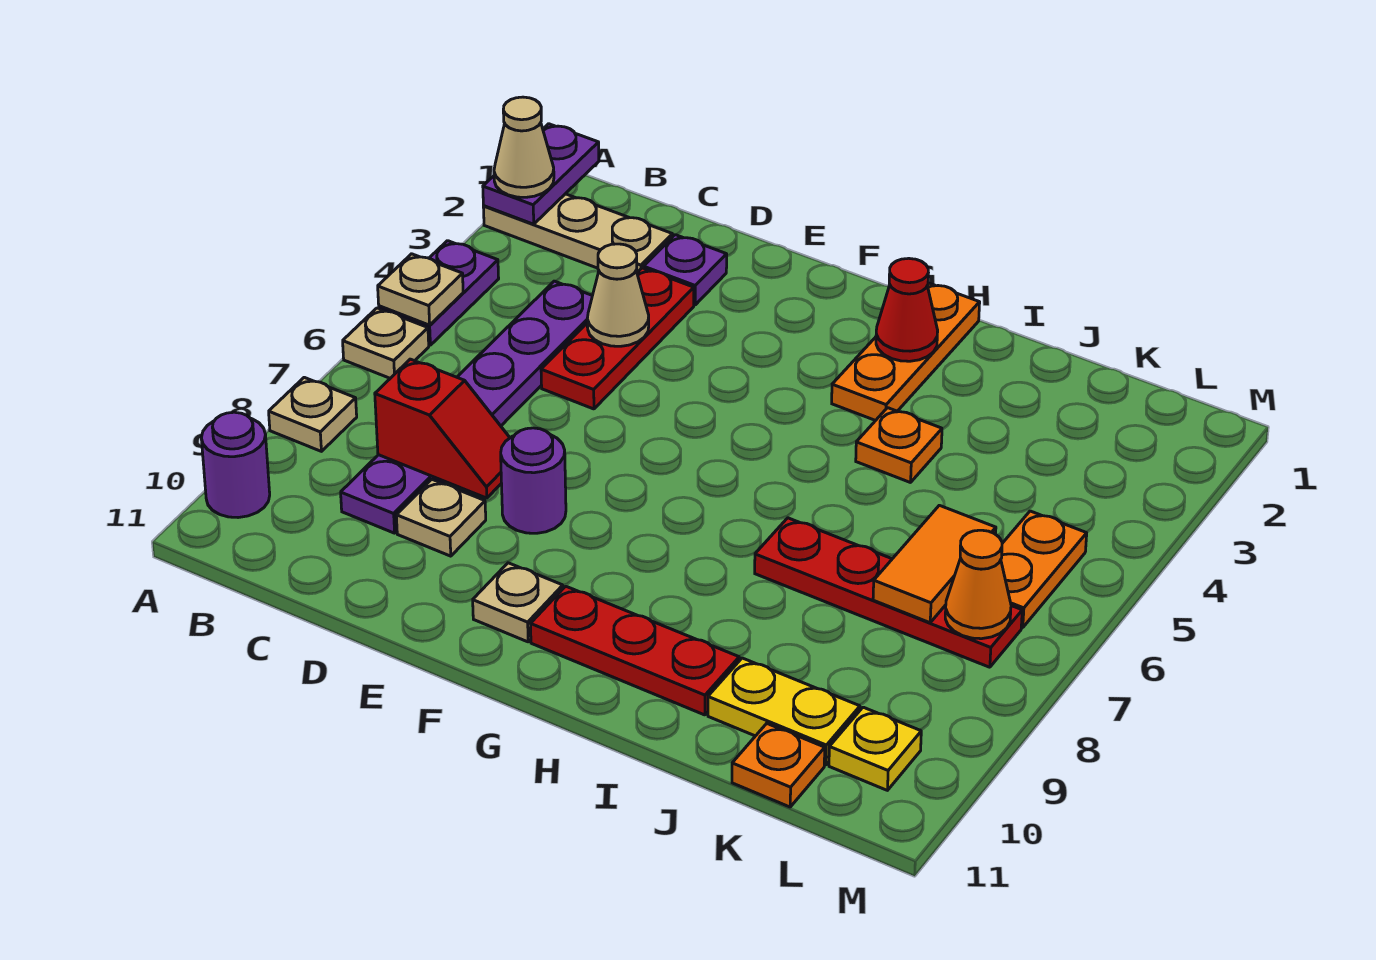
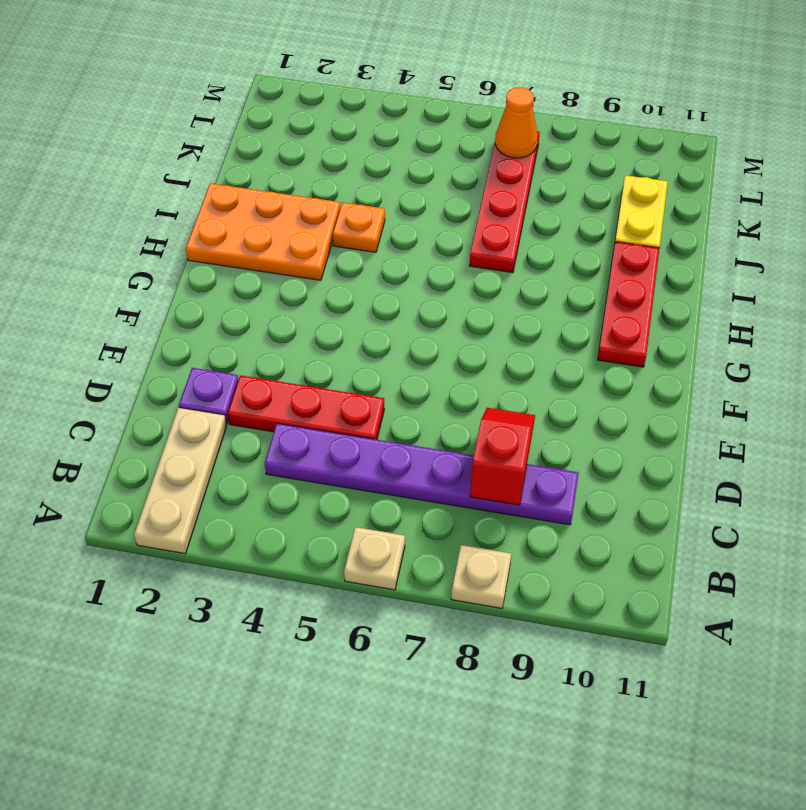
orange plate H1:I3 level 1 -> orange plate H1:H3 level 1
none -> purple plate A4:A5 level 1
none -> purple round brick A10 level 1
none -> tan plate D9 level 1

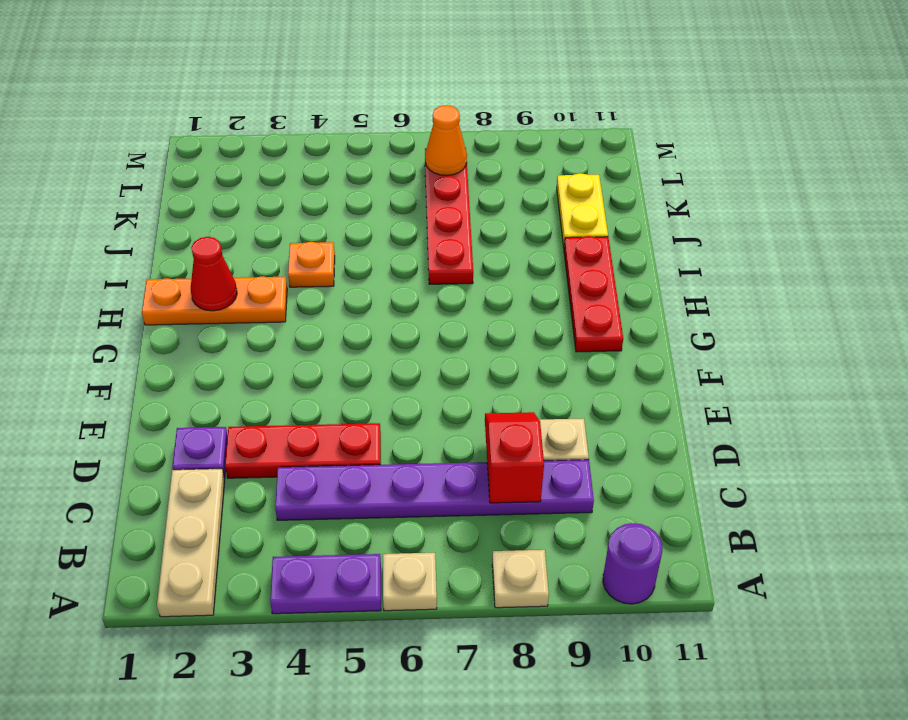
none -> purple round brick E8 level 1
none -> tan plate F10 level 1
none -> orange plate K11 level 1

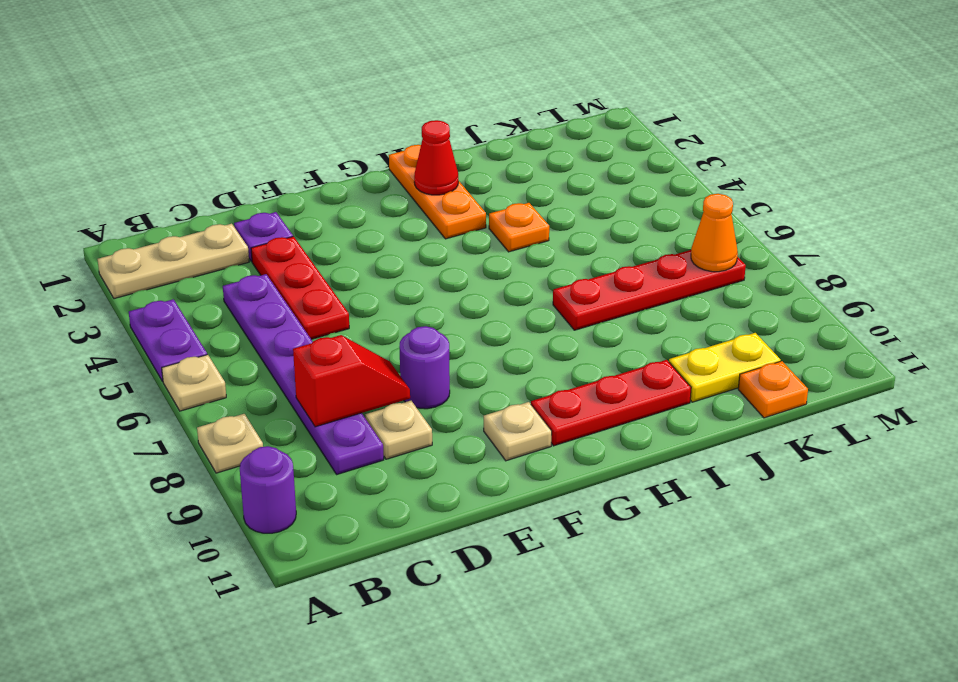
none -> orange plate L5:L6 level 1
none -> yellow plate L10 level 1
none -> purple plate A1:A2 level 2

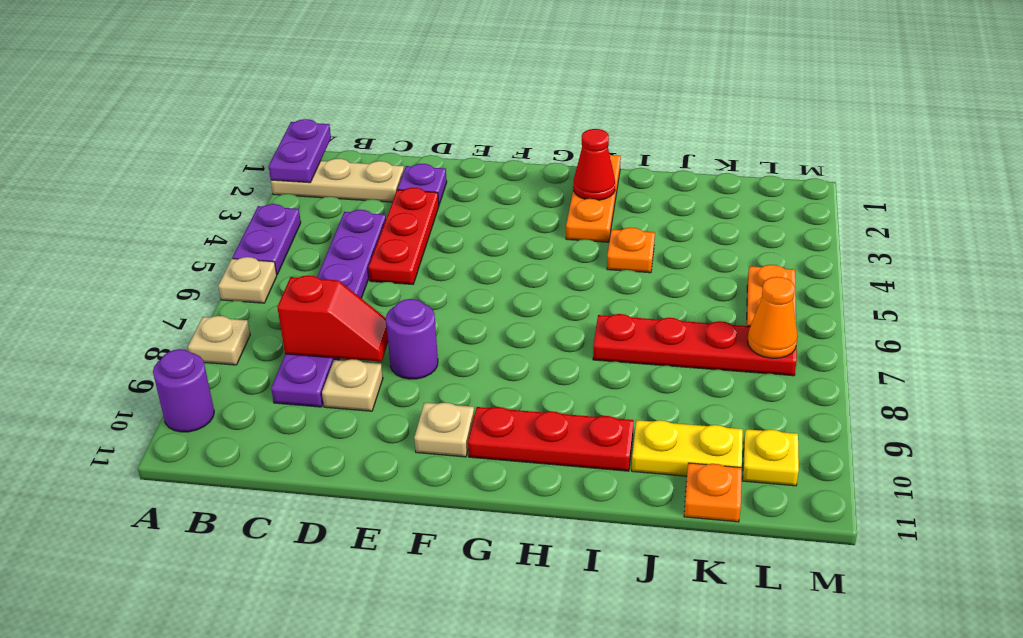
none -> tan plate A5 level 2
none -> tan cone D4 level 2
none -> orange tile K6:K7 level 2

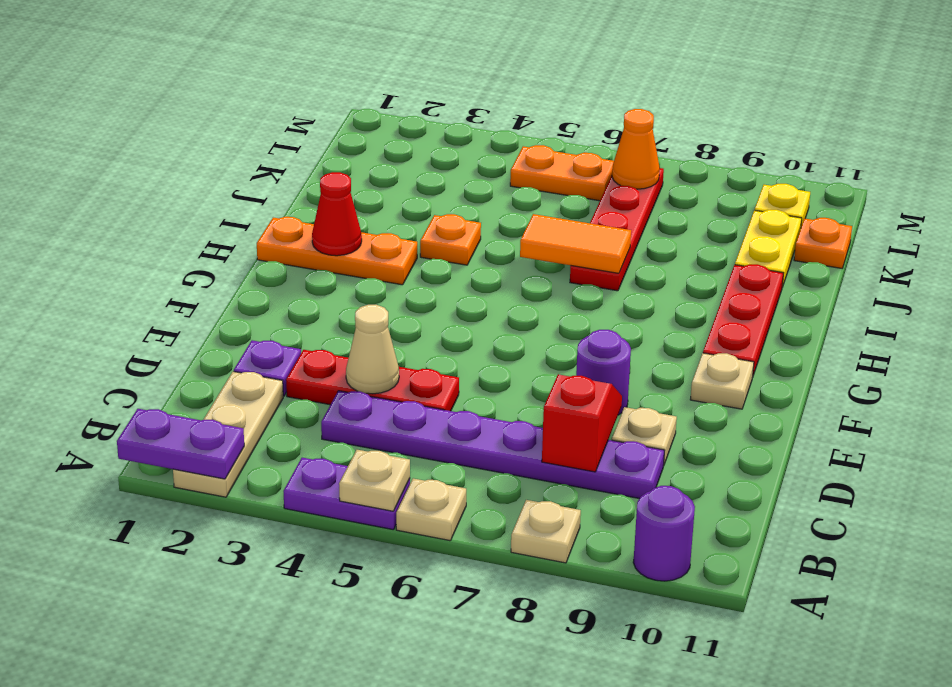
orange tile I6:I7 level 2 -> orange tile K6:K7 level 2
none -> tan cone A2 level 3

